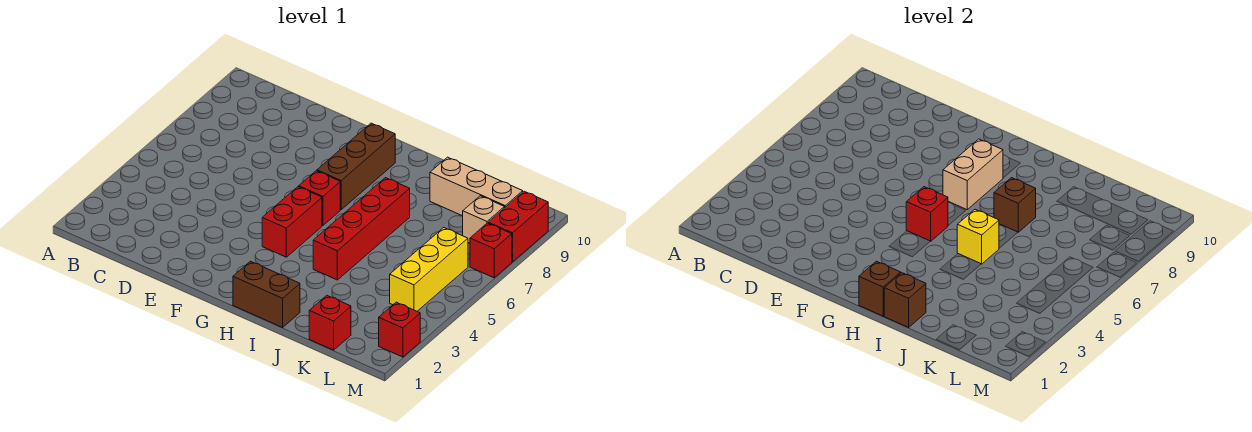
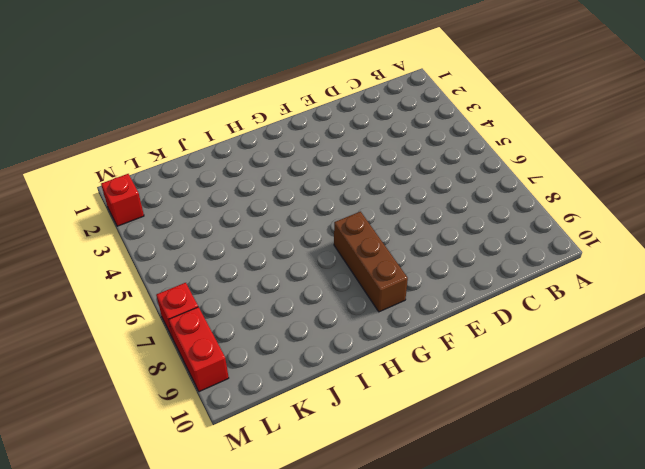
none -> red brick G4:G5 level 1
none -> red brick G6 level 1
none -> brown brick H1:I1 level 1

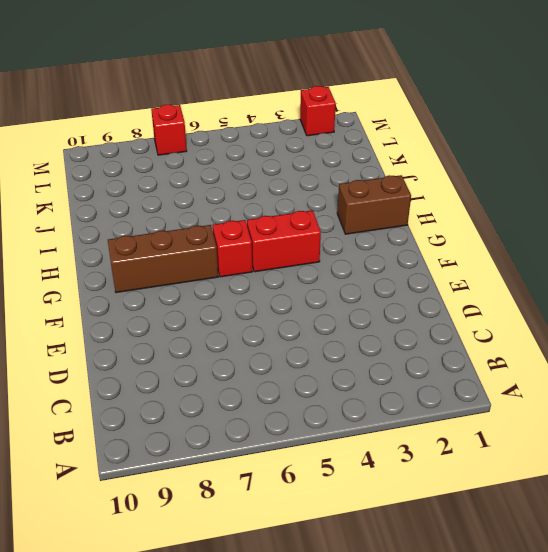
brown brick H1:H2 level 1 -> brown brick H1:I1 level 1
none -> red brick I4:I7 level 1
none -> tan brick J9:L9 level 1
none -> red brick K1 level 1

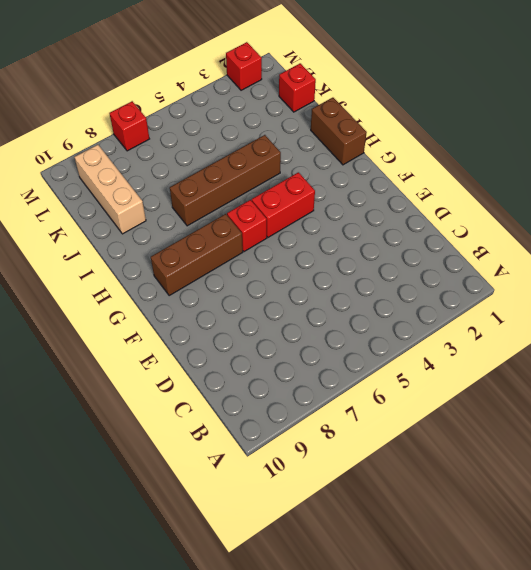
brown brick I4:I7 level 1 -> red brick I4:I7 level 1
none -> yellow brick L4:L6 level 1
none -> tan brick L8 level 1
none -> red brick M8:M9 level 1

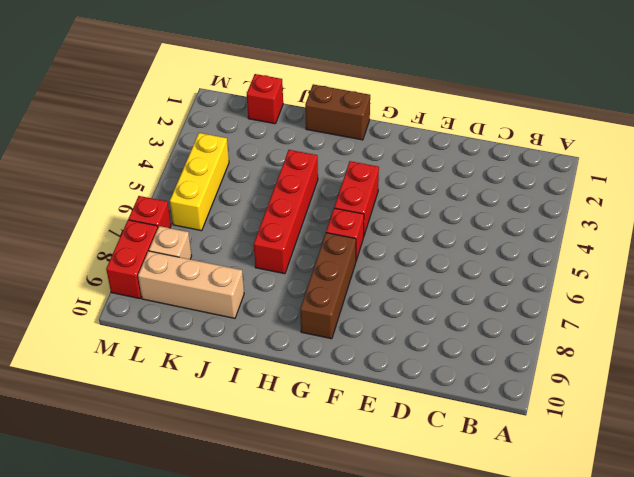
none -> red brick M2 level 1
none -> red brick G5 level 2
none -> tan brick G7:G8 level 2

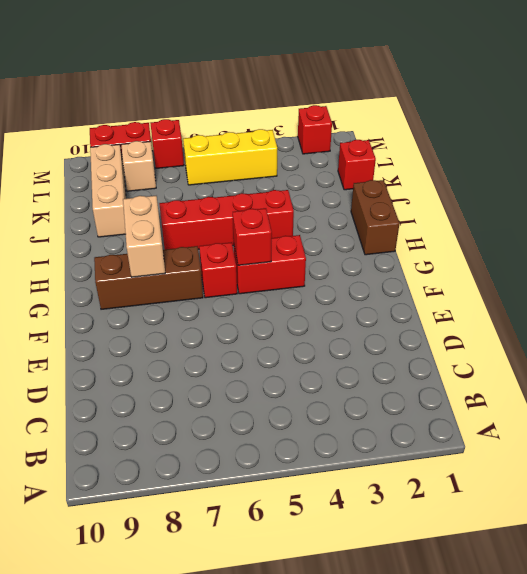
tan brick G8:H8 level 2 -> tan brick G7:G8 level 2
none -> brown brick H1 level 2
none -> brown brick I1 level 2
none -> yellow brick I5 level 2

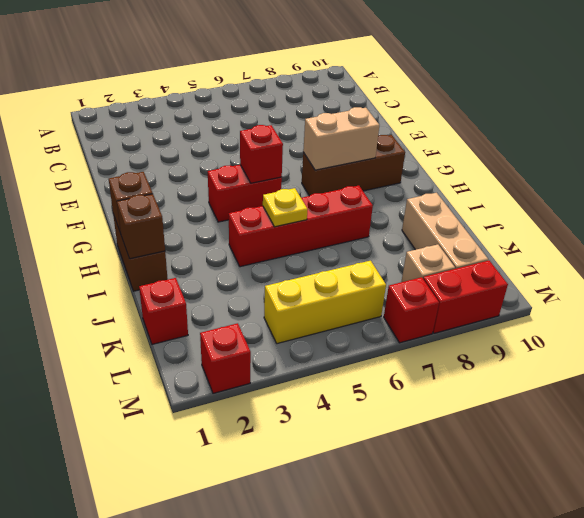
yellow plate I5 level 2 -> yellow brick I5 level 2
none -> red brick G6 level 1
none -> brown brick I7 level 2

